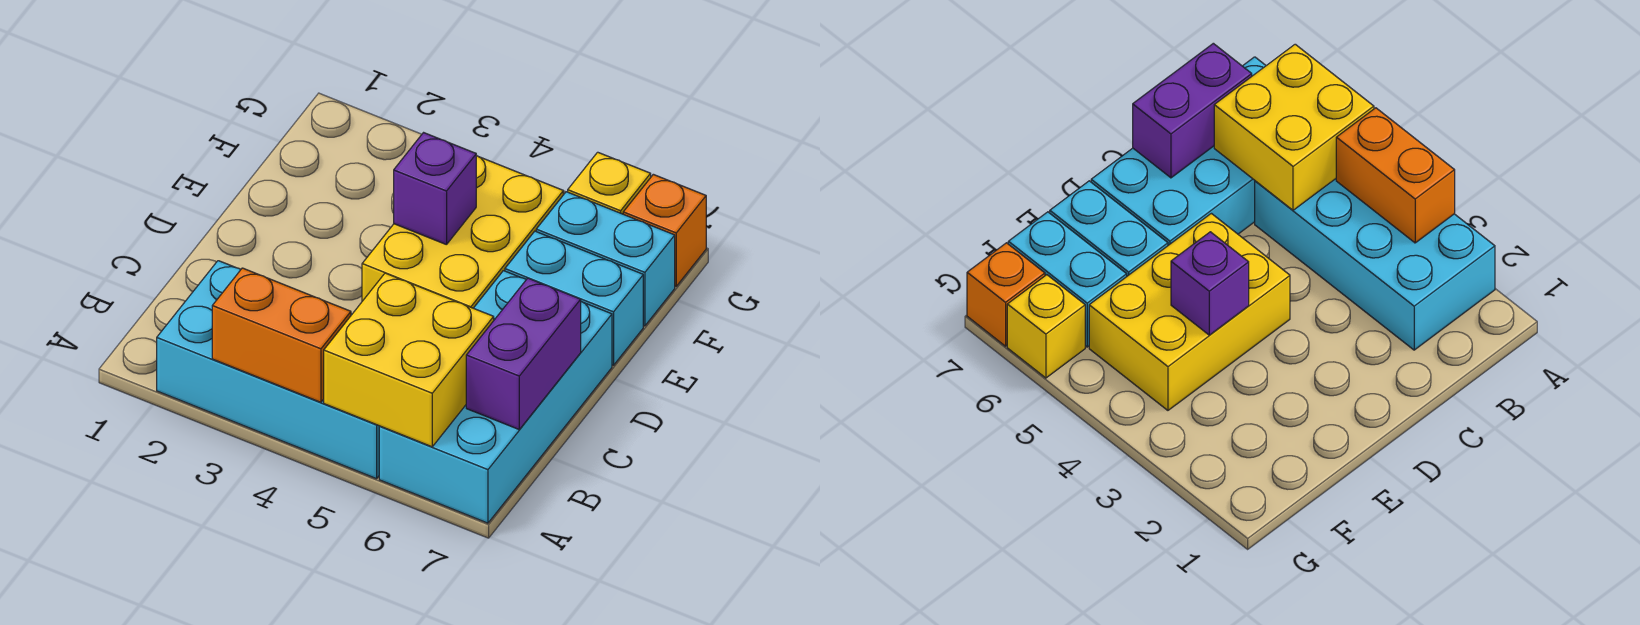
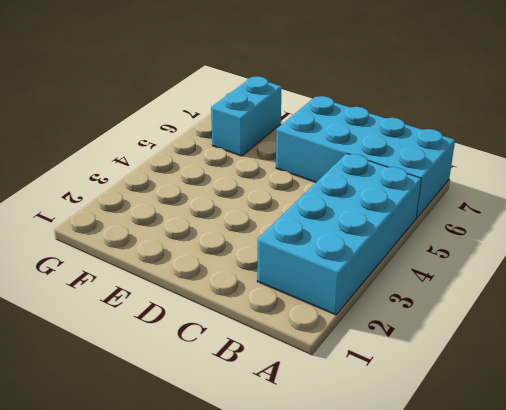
none -> yellow brick D4:F5 level 1
none -> cyan brick E6:E7 level 1

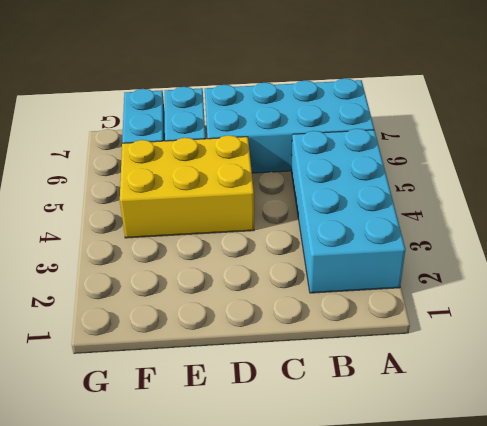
none -> yellow brick G6 level 1
none -> orange brick G7 level 1

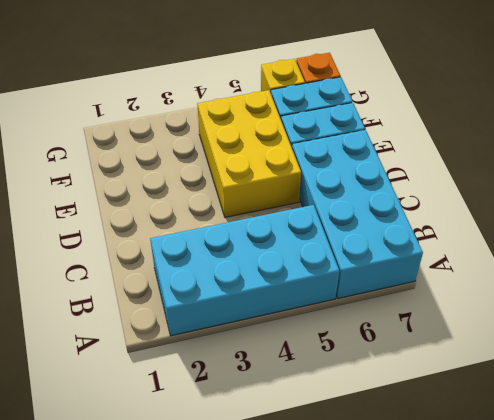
none -> orange brick A3:A4 level 2
none -> yellow brick A5:B6 level 2

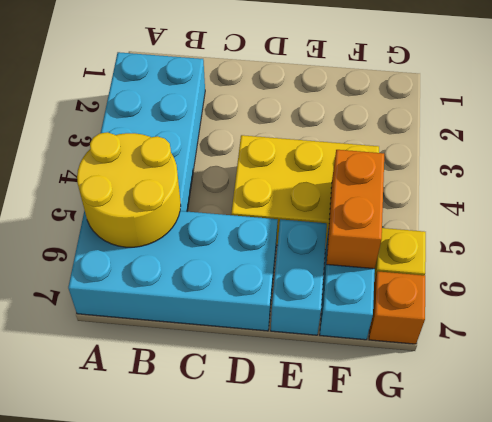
yellow round brick A5:B6 level 2 -> yellow brick A5:B6 level 2
orange brick F5:F6 level 2 -> orange brick A3:A4 level 2
none -> purple brick B7:C7 level 2
none -> purple brick E4 level 2

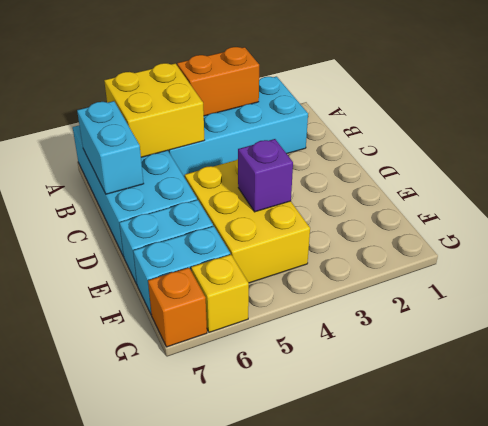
cyan brick B7:C7 level 2 -> purple brick B7:C7 level 2

